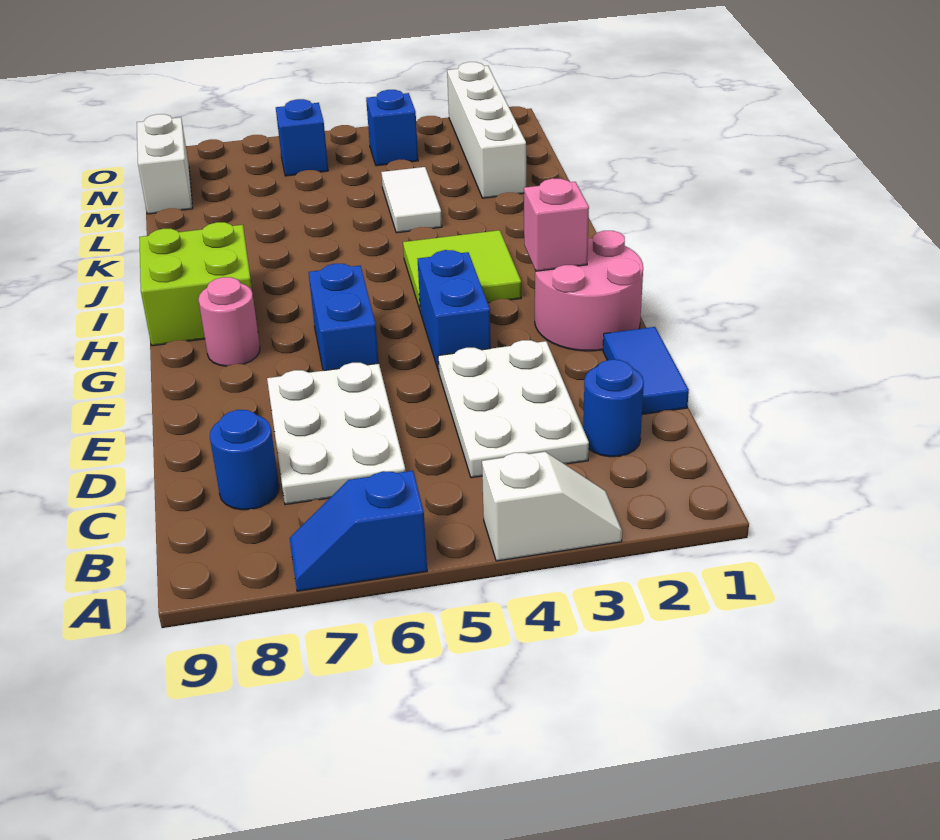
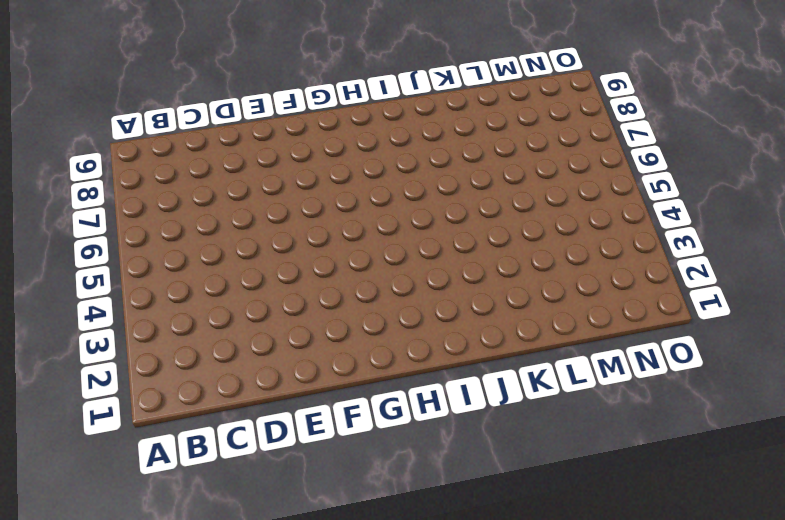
none -> white slope A3:A4 level 1 top 4
none -> blue slope A6:A7 level 1 top 6
none -> blue round brick C2 level 1

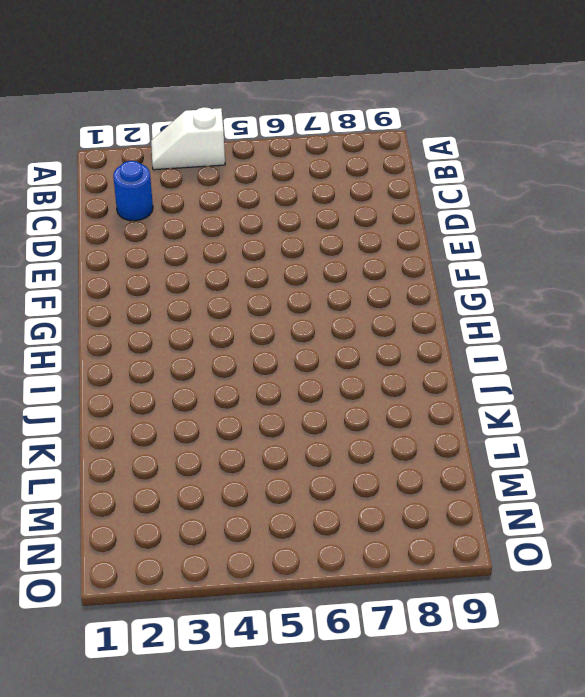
none -> blue slope A6:A7 level 1 top 6
none -> white plate C3:E4 level 1
none -> white plate C6:E7 level 1

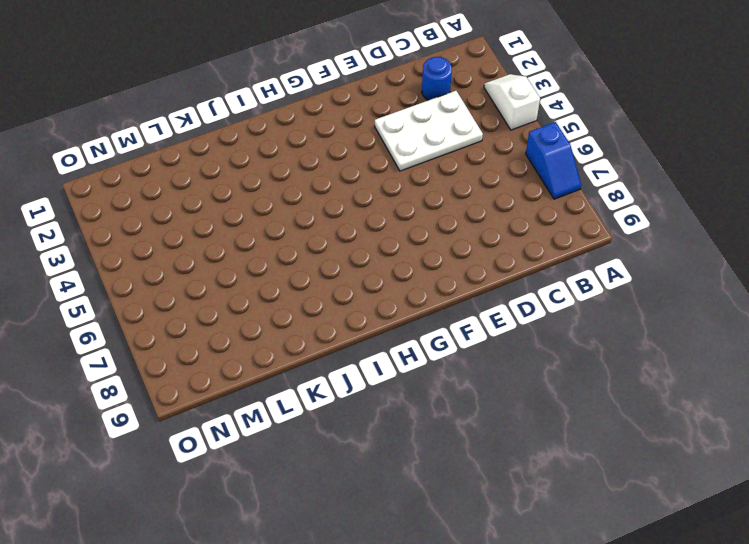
none -> white plate C6:E7 level 1
none -> blue round brick C8 level 1
none -> blue tile D1:E1 level 1

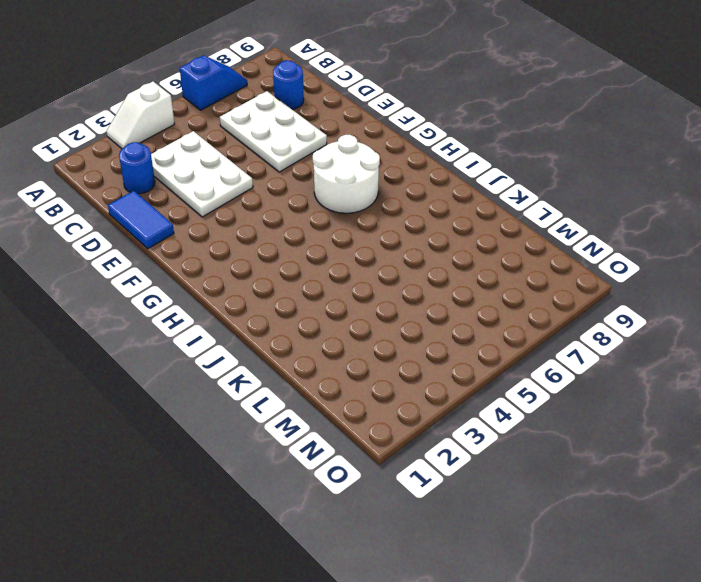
white round brick G6:H7 level 1 -> blue brick F6:G6 level 1
none -> pink round brick F1:G2 level 1
none -> blue brick F4:G4 level 1
none -> pink round brick G8 level 1

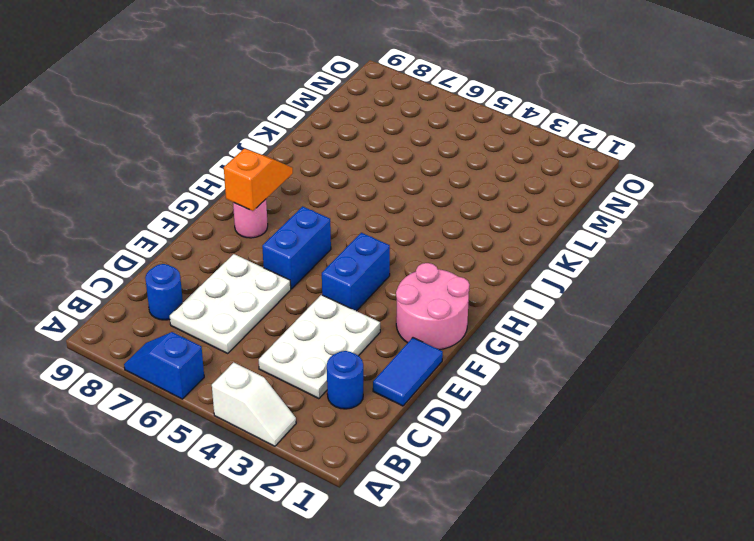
orange slope G8:H8 level 2 top G -> none
none -> lime tile H3:I4 level 1
none -> lime brick H8:I9 level 1
none -> white tile K4:L4 level 1

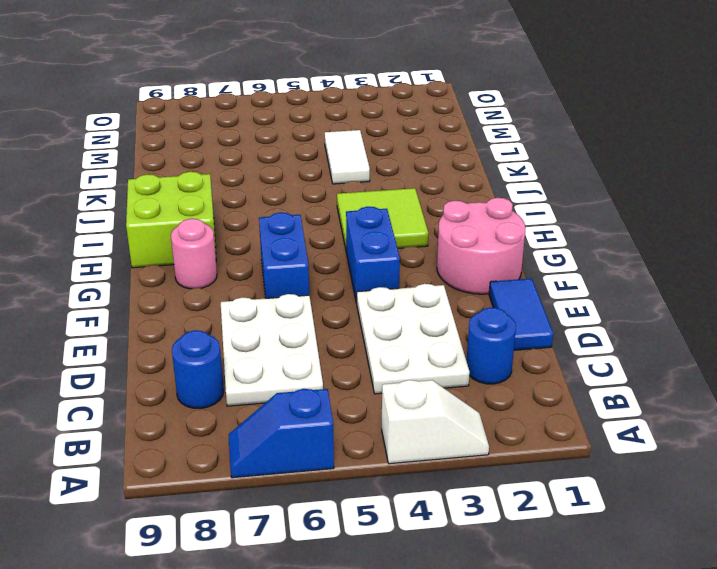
none -> white brick L2:O2 level 1
none -> white brick M9:N9 level 1
none -> blue brick N4 level 1

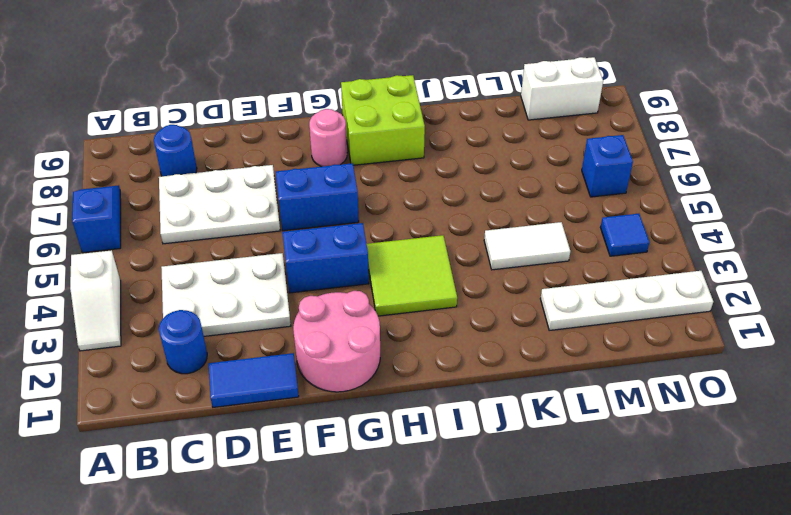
white plate L2:O2 level 1 -> white brick L2:O2 level 1
blue tile N4 level 1 -> blue brick N4 level 1
none -> pink brick G2 level 2

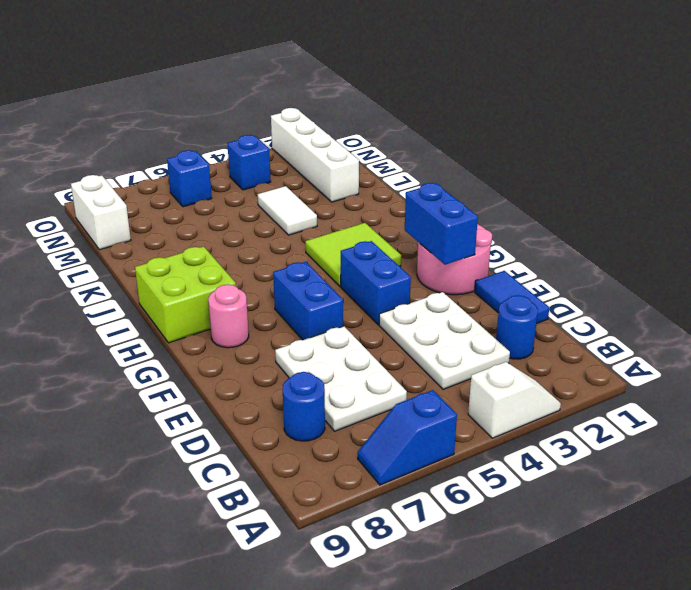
blue brick F2:G2 level 2 -> pink brick G2 level 2

